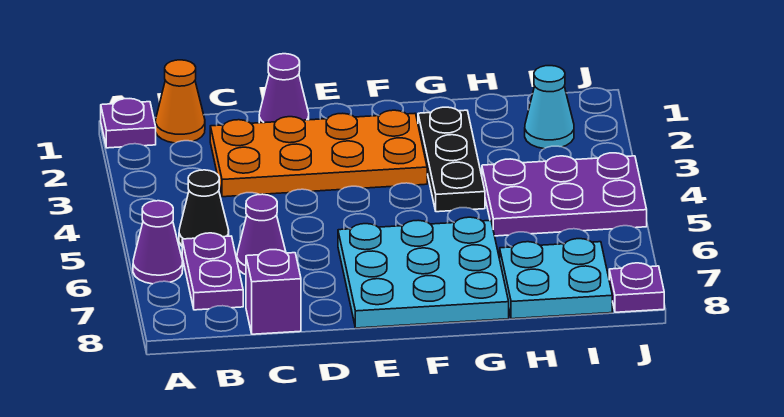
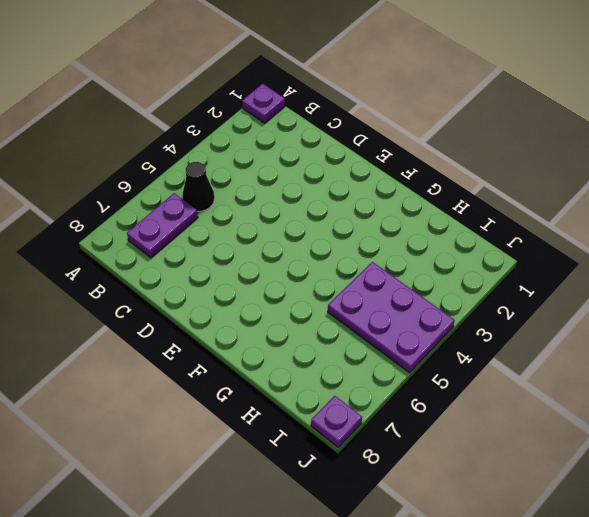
none -> purple cone A6 level 1
none -> orange cone B1 level 1
none -> orange plate C2:F3 level 1

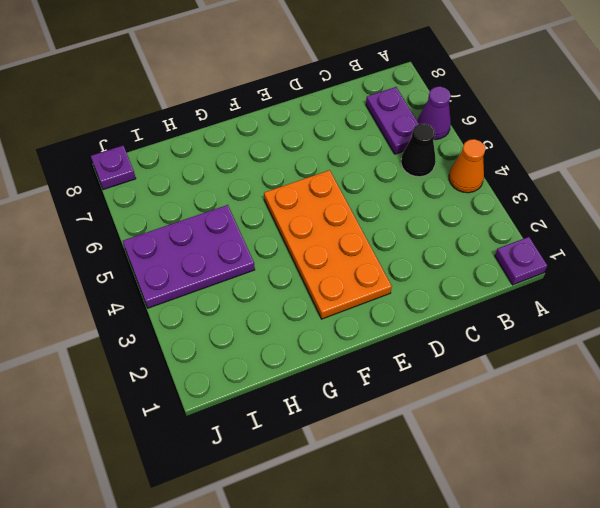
orange cone A4 level 1 -> orange cone B1 level 1
orange plate E2:F5 level 1 -> orange plate C2:F3 level 1
none -> purple cone C6 level 1
none -> purple brick C8 level 1
none -> purple cone D1 level 1

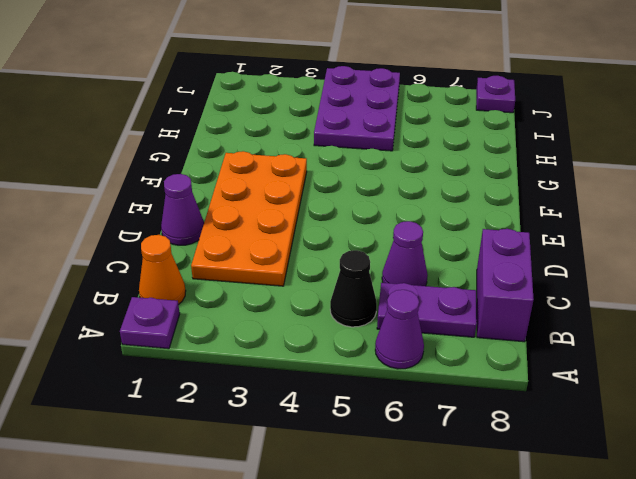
purple brick B8:C8 level 1 -> purple brick C8 level 1
none -> cyan plate E6:G8 level 1
none -> black plate G2:G4 level 1
none -> cyan plate H7:I8 level 1

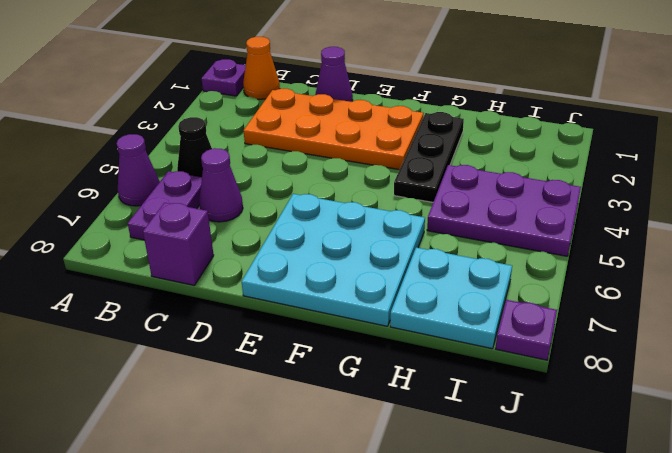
none -> cyan cone I2 level 1

